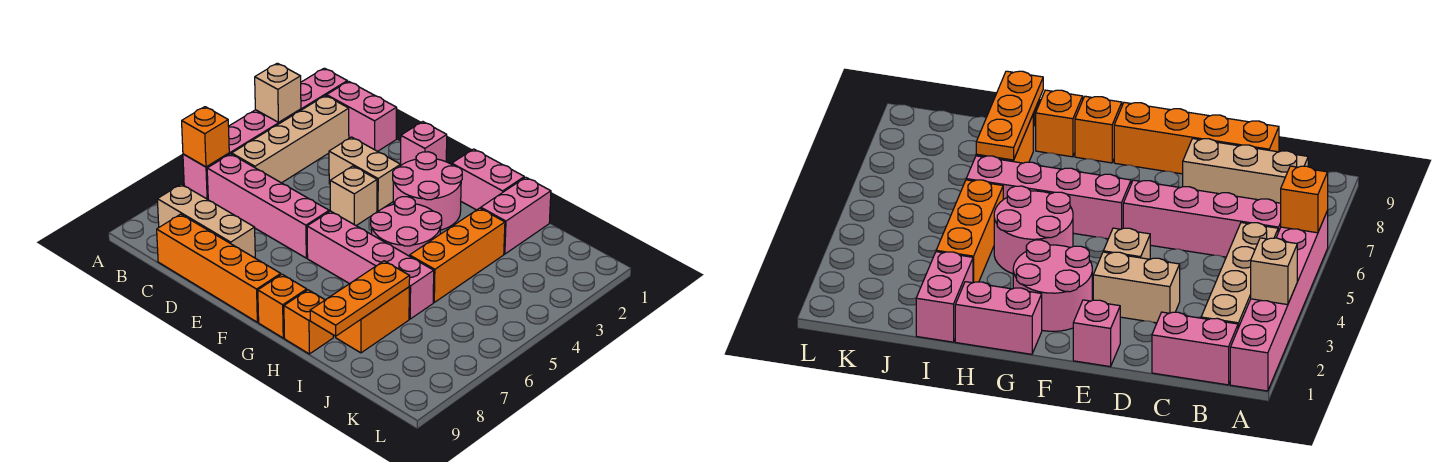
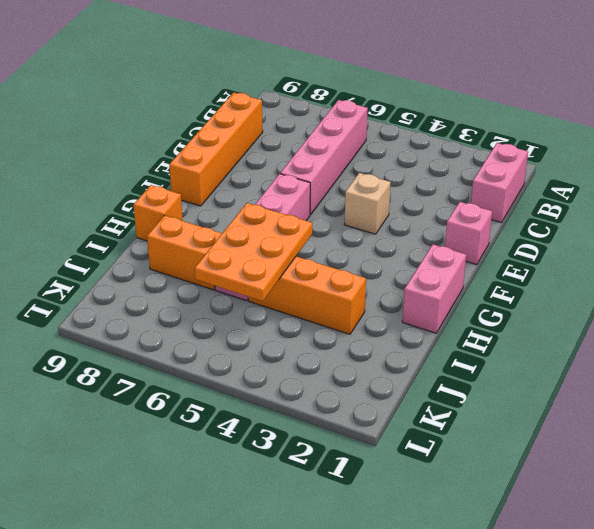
orange plate H5:J6 level 2 -> none
none -> pink brick A1:A6 level 1
none -> tan brick B2:B5 level 1
none -> tan brick B8:D8 level 1

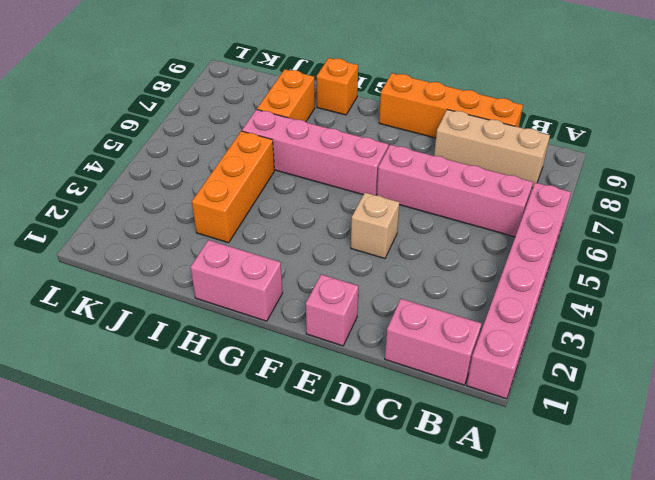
none -> tan brick B2:B5 level 1
none -> tan brick D3:E3 level 1
none -> pink round brick F2:G3 level 1

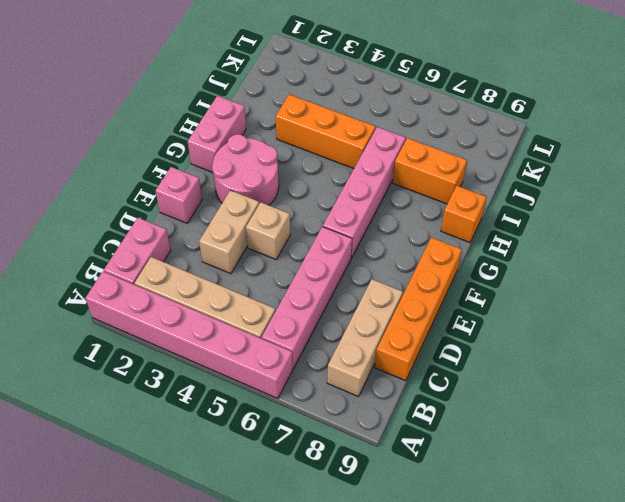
none -> pink round brick G4:H5 level 1
none -> orange brick G9 level 1
none -> pink brick I1:I2 level 1

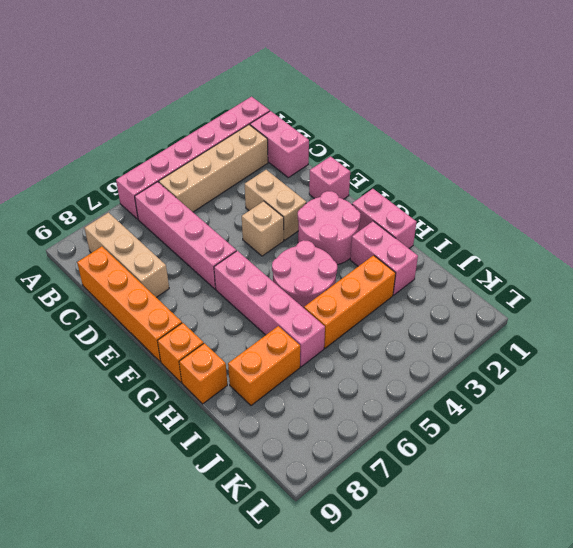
pink brick H2:I2 level 1 -> pink brick I1:I2 level 1
none -> tan brick A3 level 2
none -> orange brick A6 level 2
none -> orange plate I7:I9 level 2

